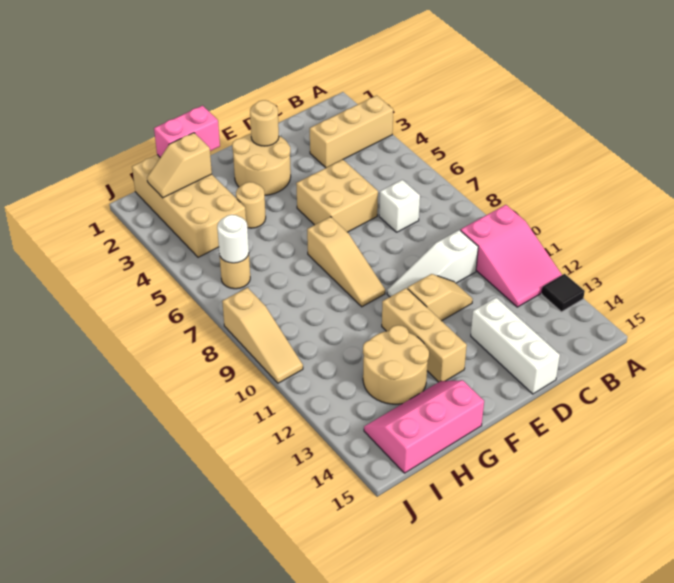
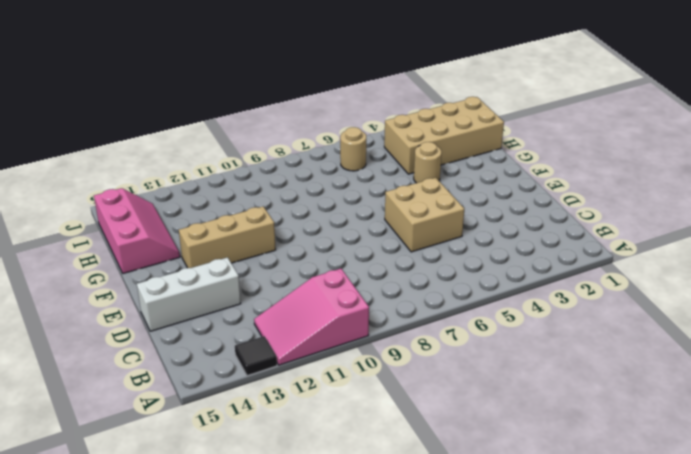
none -> tan brick A3:C3 level 1
none -> white brick C7 level 1
none -> white slope C10:E10 level 1 top C

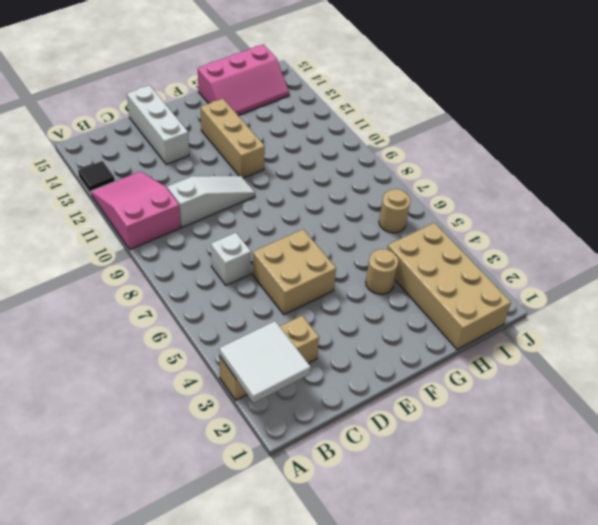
white tile A2:B3 level 2 -> none
none -> tan slope D11:E11 level 1 top E
none -> tan round brick E2:F3 level 1
none -> tan slope F7:F9 level 1 top 7

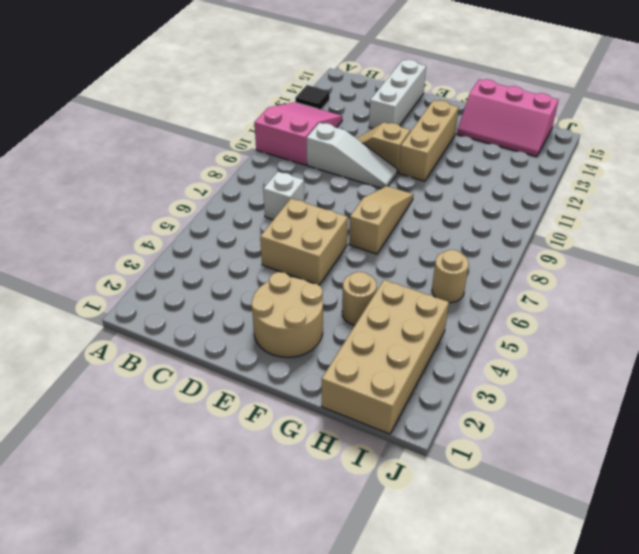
none -> tan brick A3:C3 level 1
none -> tan round brick G12:H13 level 1
none -> tan slope J8:J10 level 1 top 8

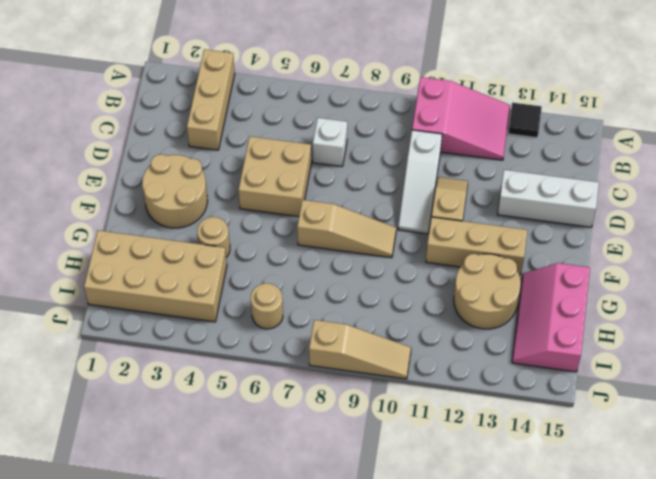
none -> tan round brick E2 level 2
none -> pink brick G1:H1 level 2
none -> tan slope H2:I2 level 2 top H

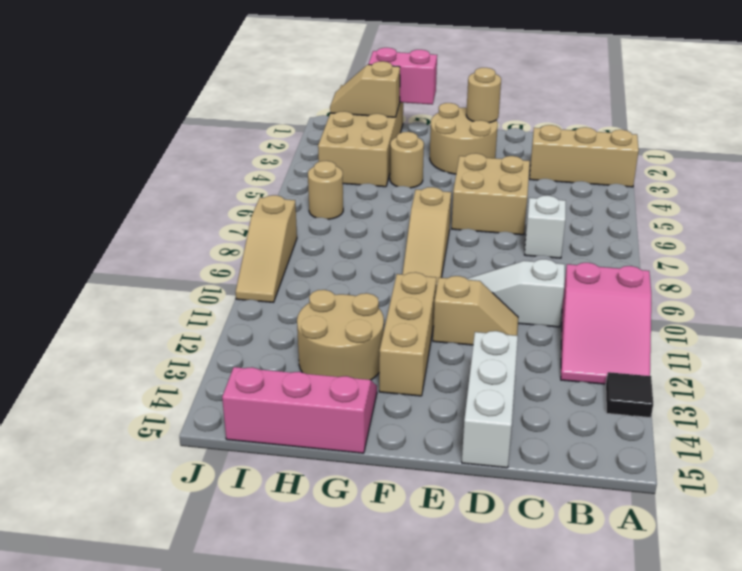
none -> white round brick I6 level 2

